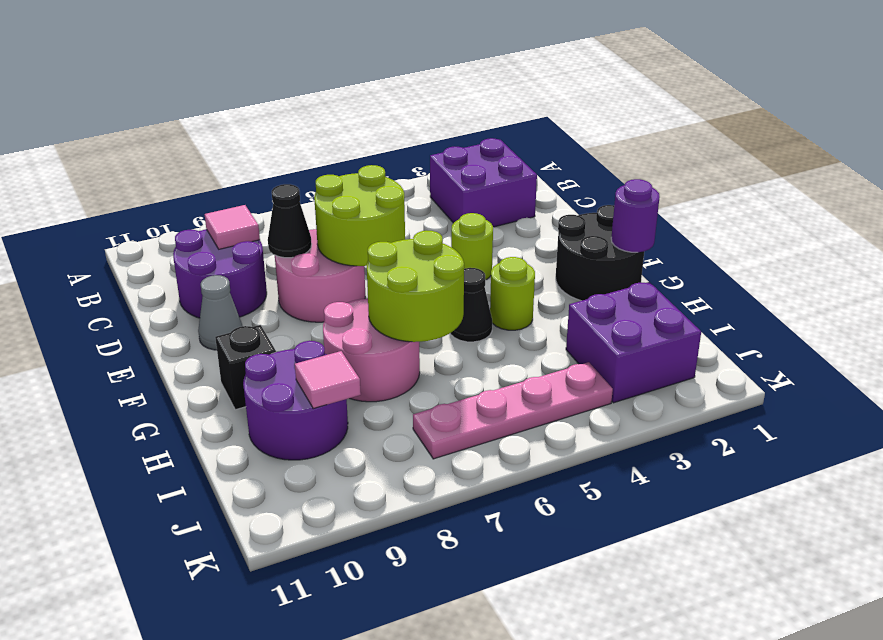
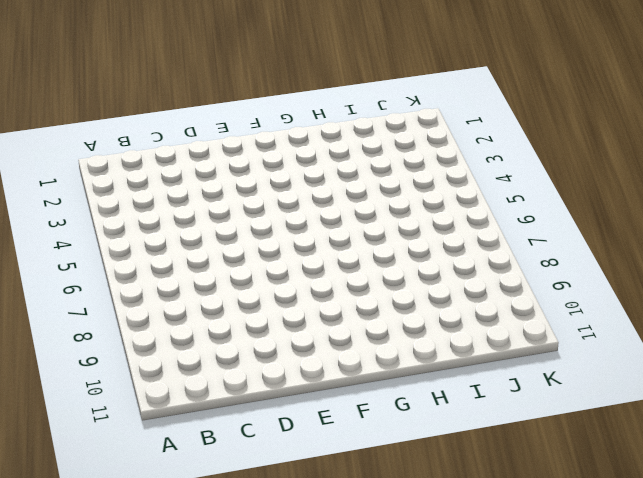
none -> purple brick B2:C3 level 1
none -> purple round brick C9:D10 level 1
none -> pink round brick D7:E8 level 1

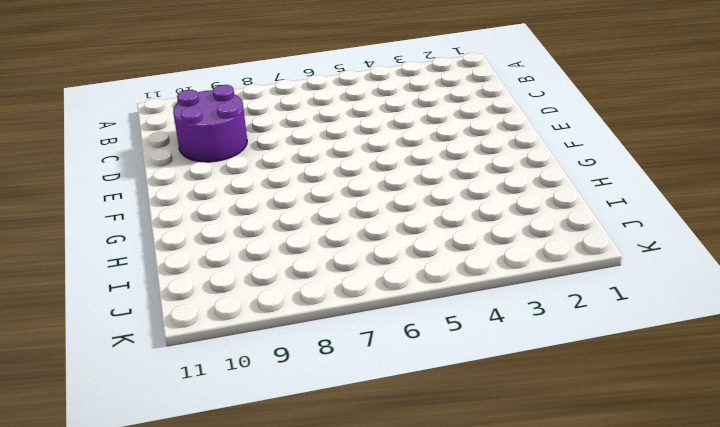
none -> purple brick B2:C3 level 1
none -> pink round brick D7:E8 level 1
none -> lime round brick E4 level 1

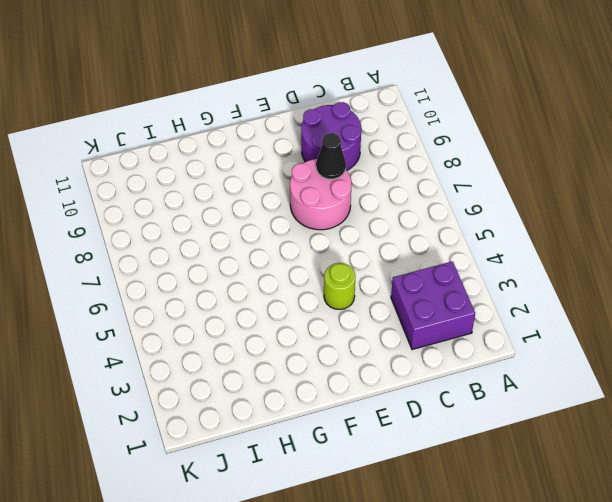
none -> grey cone E10 level 1
none -> black round brick F1:G2 level 1
none -> lime round brick G4 level 1

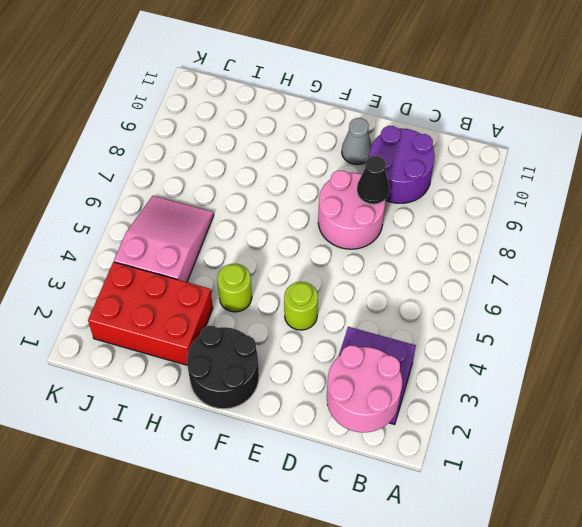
pink round brick B1:C2 level 2 -> pink round brick G7:H8 level 1
red brick H2:J3 level 1 -> purple brick I2:J3 level 1
pink slope I4:J6 level 1 top 4 -> pink plate J4:J7 level 1
none -> black cone G5 level 1
none -> black brick G10 level 1
none -> purple round brick H9:I10 level 1

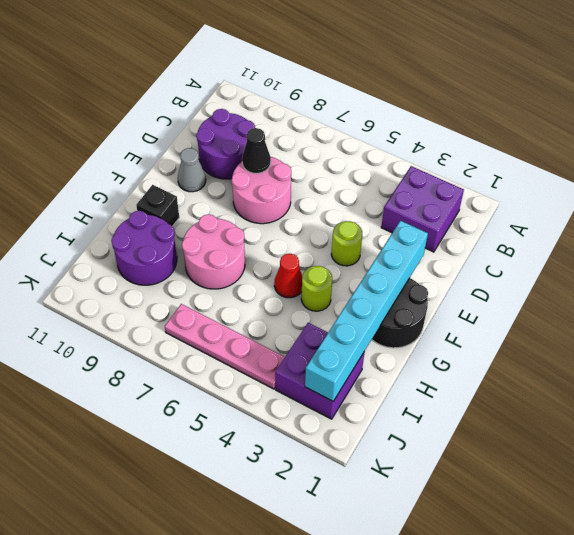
cyan brick E2:J2 level 2 -> none
red cone G5 level 1 -> black cone G5 level 1
none -> pink tile C9 level 2
none -> lime round brick D6:E7 level 2
none -> purple round brick G1 level 2

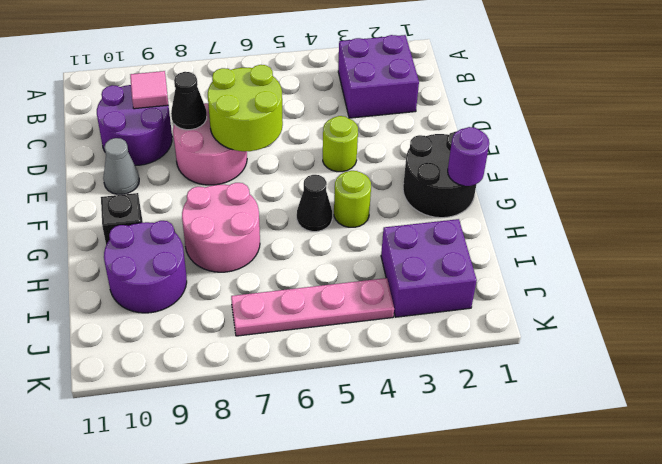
none -> lime round brick G6:H7 level 2
none -> pink tile I9 level 2

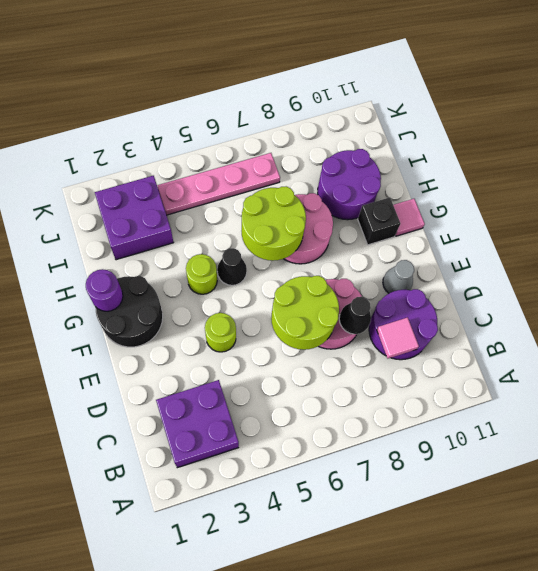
pink tile G11 level 1 -> pink tile I9 level 2

